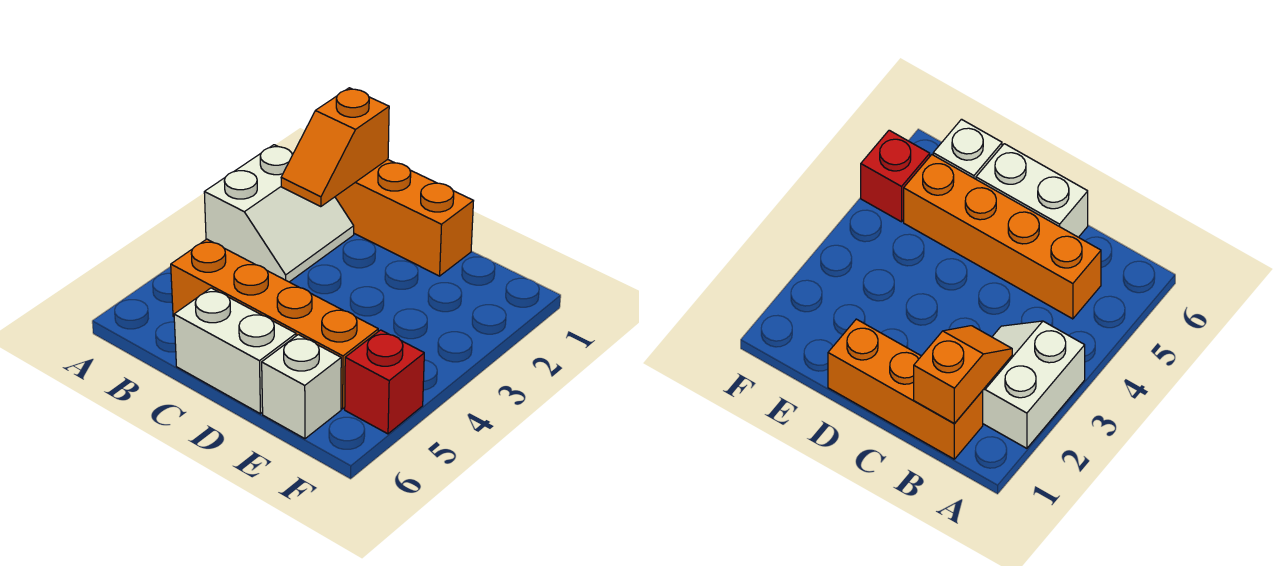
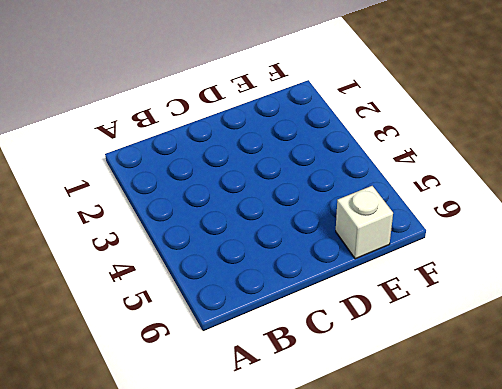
none -> white slope A2:B3 level 1 top A
none -> orange brick B1:D1 level 1

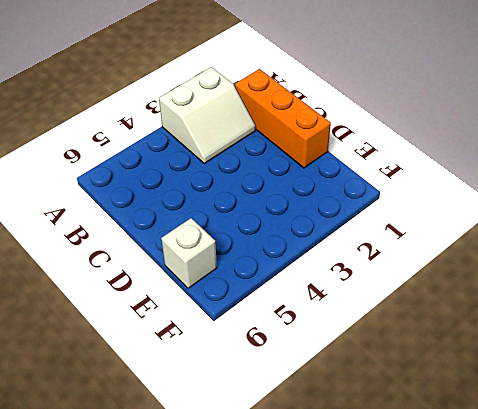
none -> orange brick B5:E5 level 1
none -> white brick C6:D6 level 1

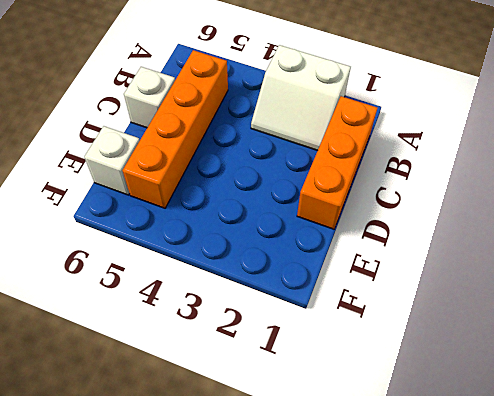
white brick C6 level 1 -> white brick C6:D6 level 1
none -> red brick F5 level 1
none -> orange slope B1:B2 level 2 top 1

